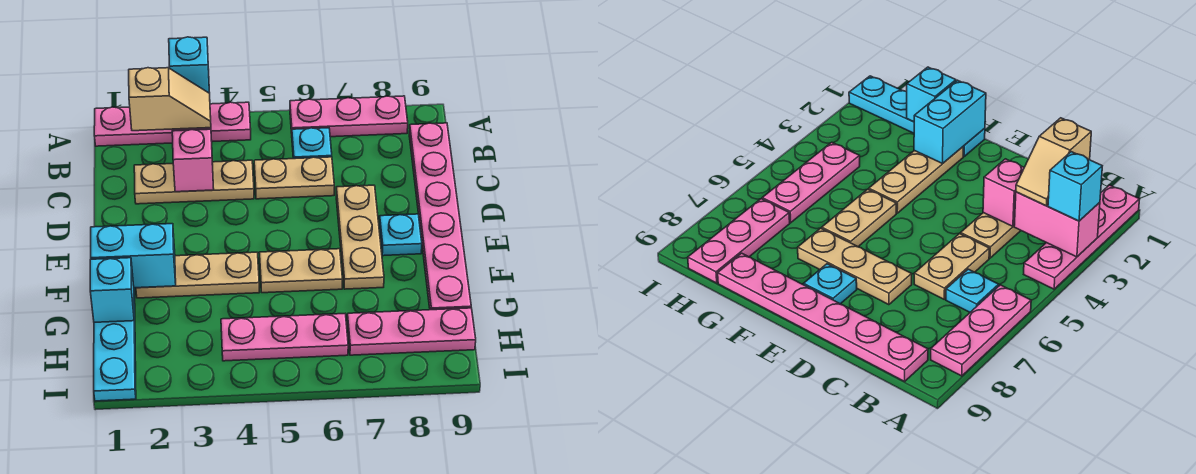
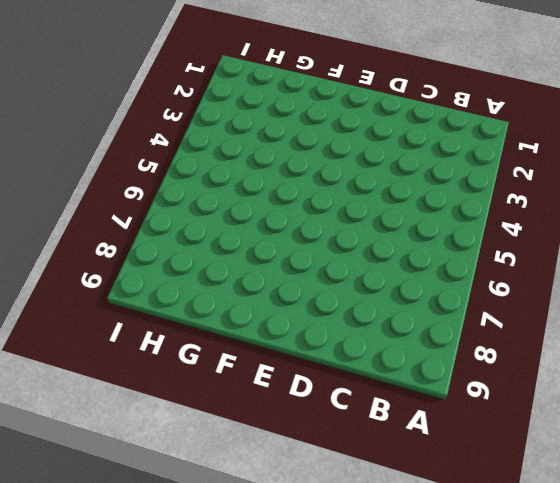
none -> pink plate A1:A4 level 1
none -> pink plate A6:A8 level 1
none -> cyan plate B6 level 1

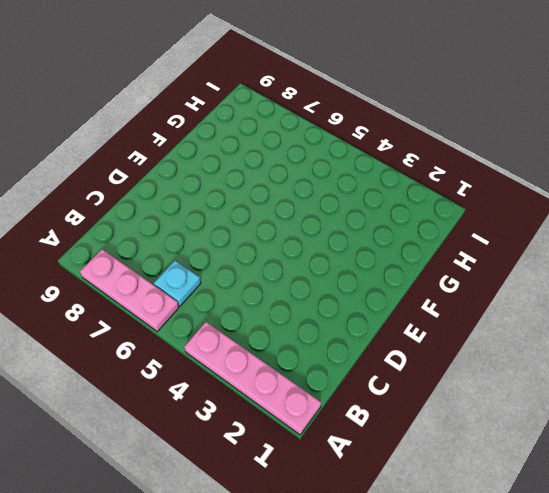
none -> pink plate B9:G9 level 1
none -> tan plate C2:C4 level 1
none -> tan plate C5:C6 level 1

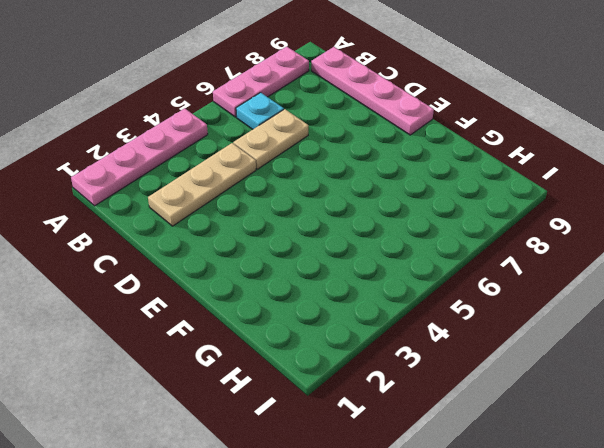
pink plate B9:E9 level 1 -> pink plate B9:G9 level 1
none -> tan plate D7:F7 level 1
none -> cyan plate E8 level 1
none -> cyan plate F1:I1 level 1

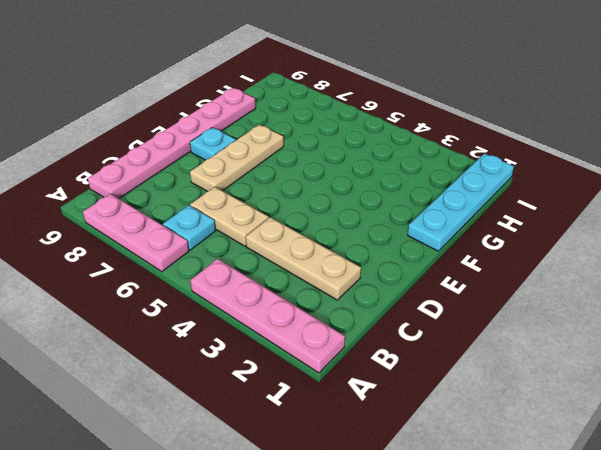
none -> tan plate F2:F4 level 1
none -> tan plate F5:F6 level 1
none -> pink plate H4:H6 level 1

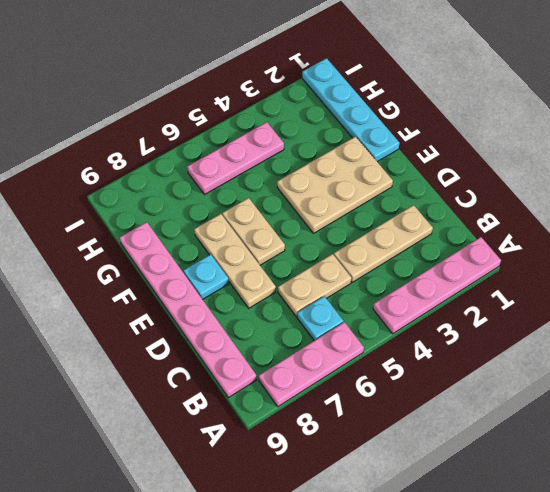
tan plate E2:F4 level 1 -> tan plate F2:F4 level 1
tan plate E6:F6 level 1 -> tan plate F5:F6 level 1
none -> pink plate H7:H9 level 1
none -> pink brick A3:B3 level 2
none -> pink brick C3 level 2

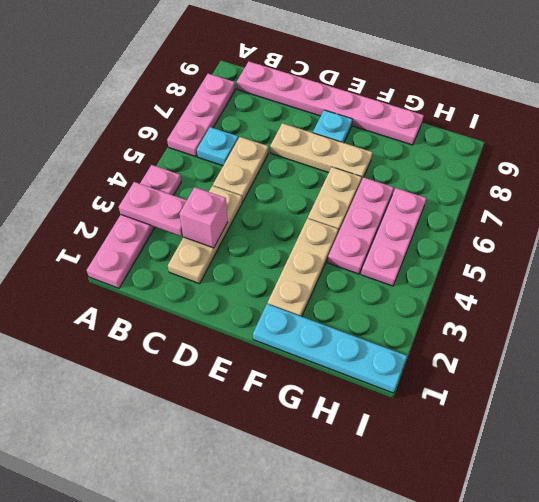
pink plate A3:B3 level 2 -> pink brick A3:B3 level 2
pink plate G4:G6 level 1 -> pink plate H7:H9 level 1
none -> cyan brick F1:F2 level 2
none -> cyan brick G1 level 2
none -> cyan brick A3 level 3

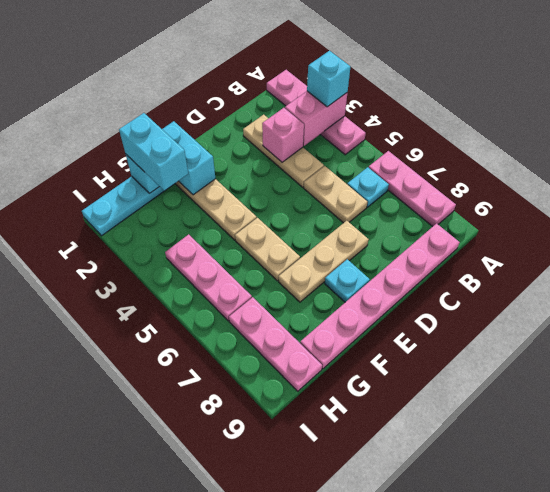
cyan brick G1:G2 level 3 -> none
none -> tan slope B2:B3 level 3 top 2

